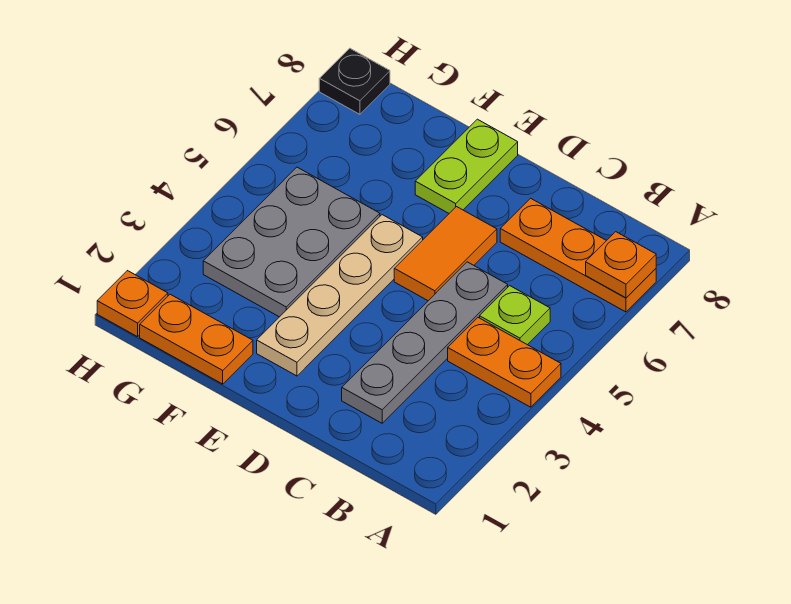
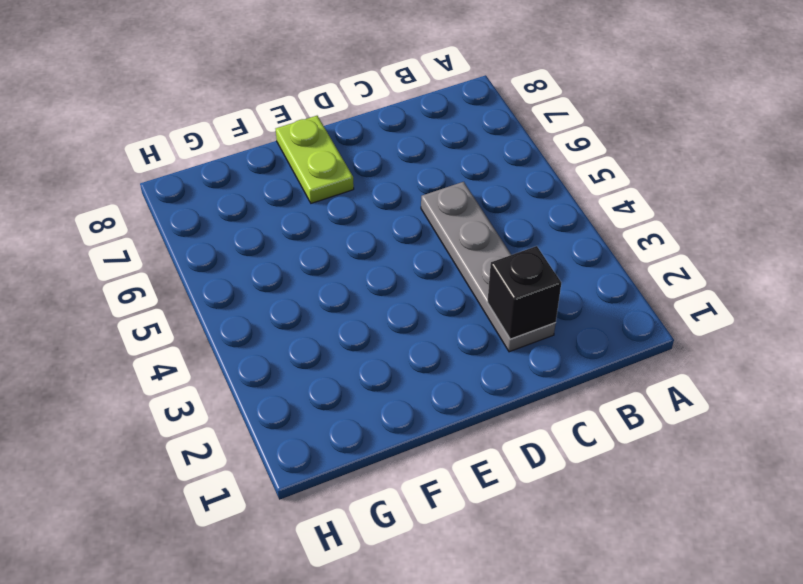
black brick C2 level 2 -> none
none -> orange plate A4:B4 level 1
none -> orange plate A7:C7 level 1
none -> lime plate B5 level 1

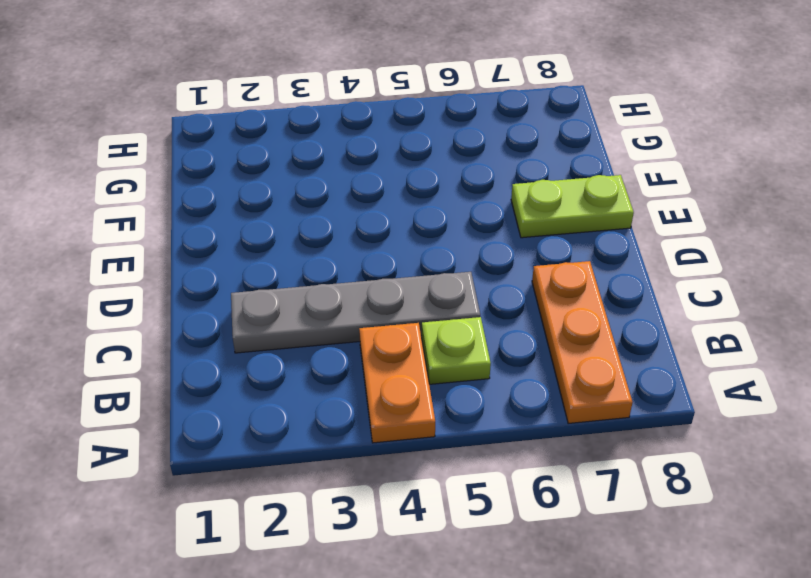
none -> orange tile D5:D6 level 1
none -> tan plate E2:E5 level 1
none -> orange plate F1:G1 level 1

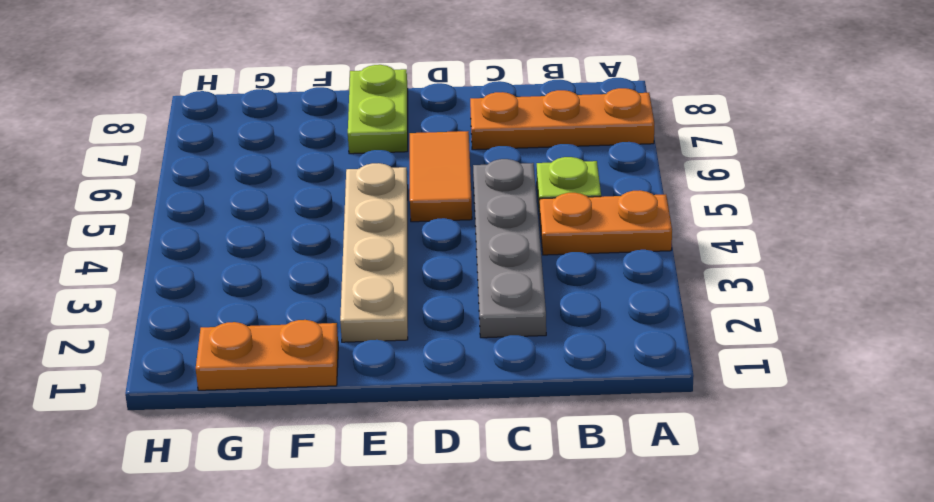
none -> grey plate F3:G5 level 1
none -> orange plate H1 level 1
none -> black plate H8 level 1

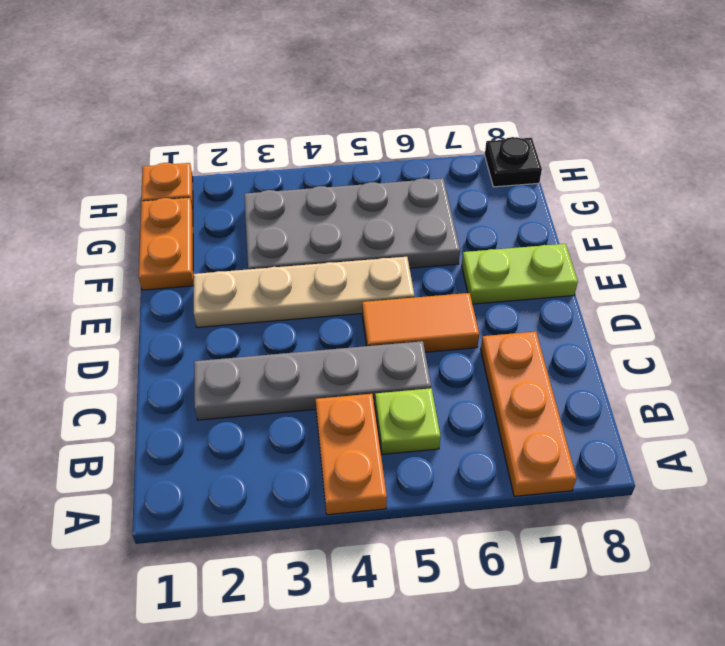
grey plate F3:G6 level 1 -> grey plate F3:G5 level 1
none -> orange plate A7 level 2

